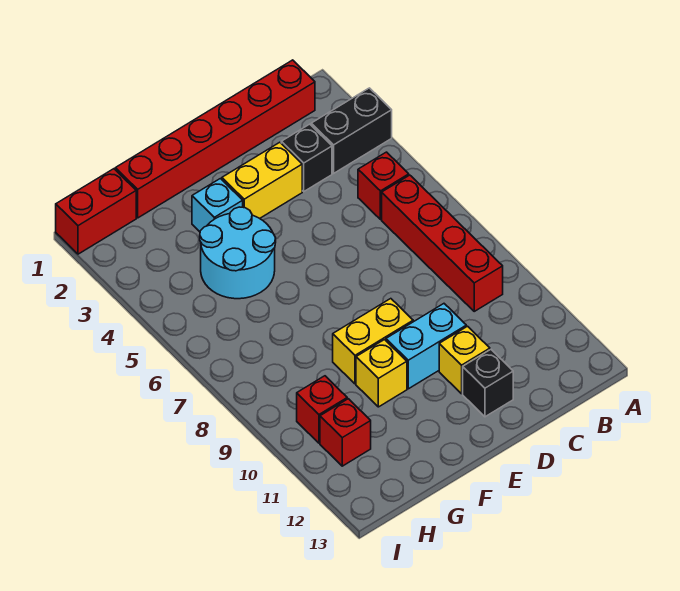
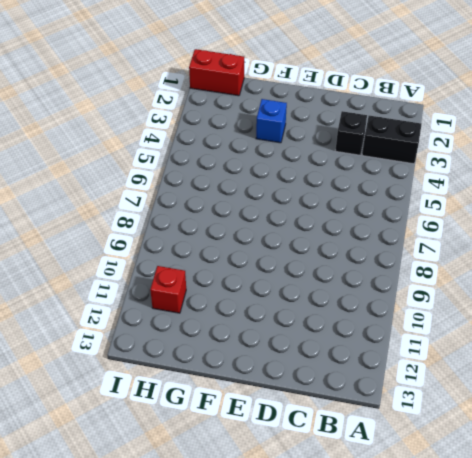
blue brick F3 level 1 -> cyan brick F3 level 1
none -> red brick B1:G1 level 1
none -> red brick B5 level 1
none -> red brick B6:B9 level 1

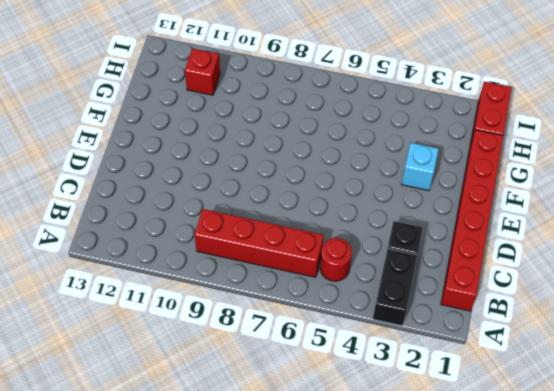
red round brick B5 level 1 -> red brick B5 level 1
none -> yellow brick D3:E3 level 1
none -> cyan brick D10:E10 level 1
none -> yellow brick D11 level 1

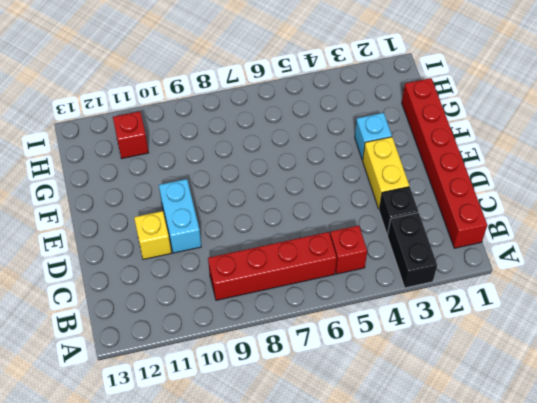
none -> black brick D12 level 1
none -> yellow brick E9:F9 level 1
none -> cyan round brick F4:G5 level 1

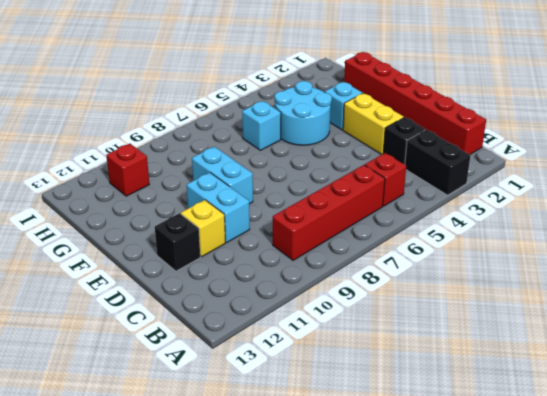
cyan brick E9:F9 level 1 -> yellow brick E9:F9 level 1
cyan brick G6 level 1 -> none
none -> yellow brick F10 level 1
none -> red brick H1:I1 level 1
none -> red brick H10 level 1

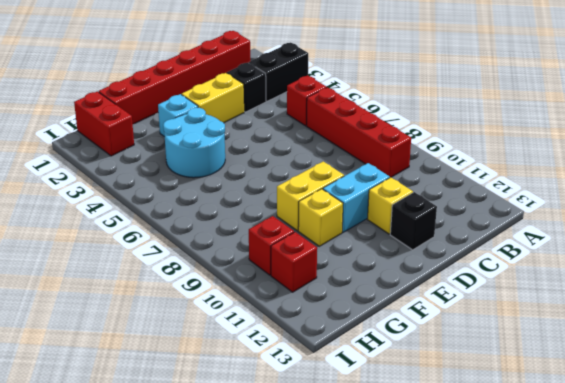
red brick H1:H2 level 1 -> red brick H1:I1 level 1

